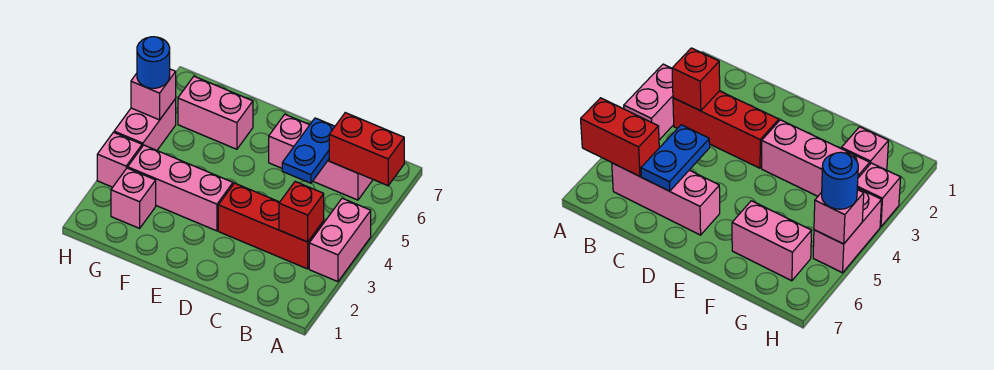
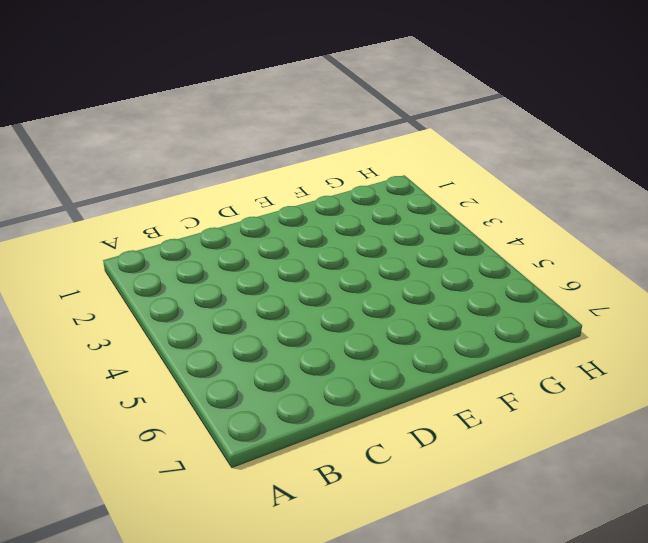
none -> pink brick A3:A4 level 1
none -> red brick B3:D3 level 1
none -> pink brick B6:D6 level 1

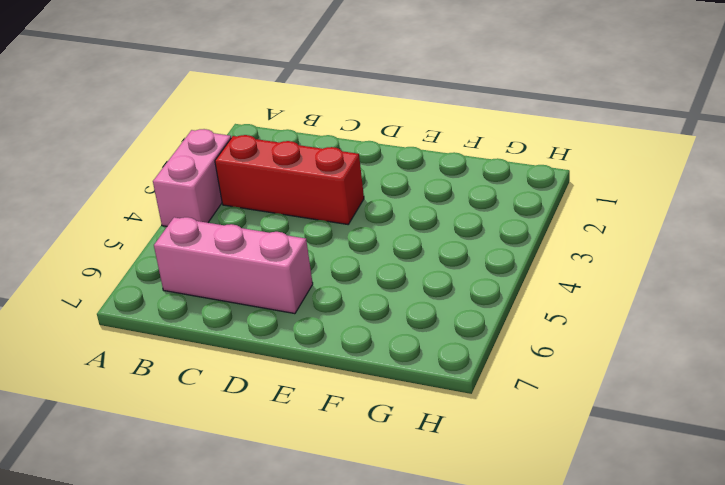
none -> pink brick E3:G3 level 1
none -> pink brick F6:G6 level 1
none -> pink brick G2 level 1

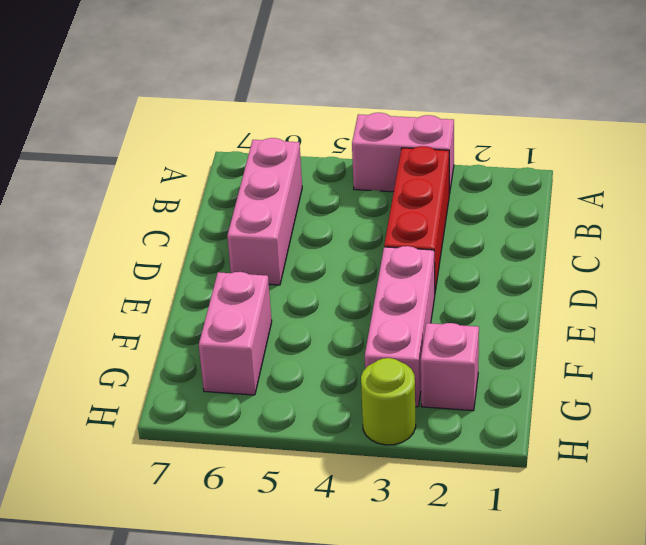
lime round brick H3 level 1 -> pink brick H3 level 1
none -> pink brick H4:H5 level 1
none -> red brick A6:B6 level 2
none -> red brick B3 level 2

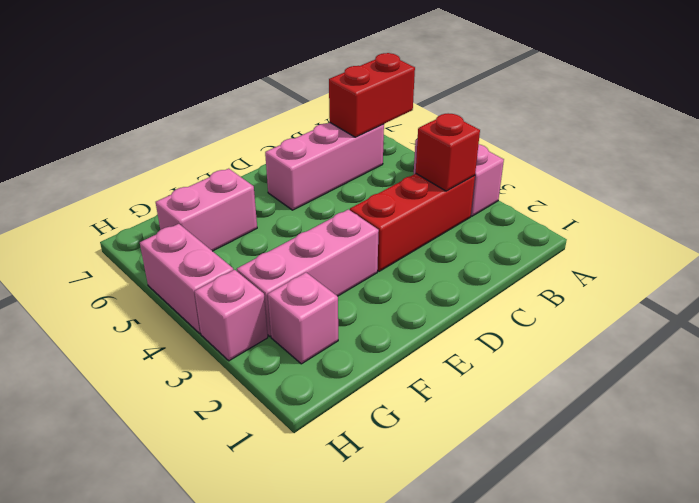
none -> blue plate C5:C6 level 2
none -> pink brick H5 level 2
none -> blue round brick H5 level 3

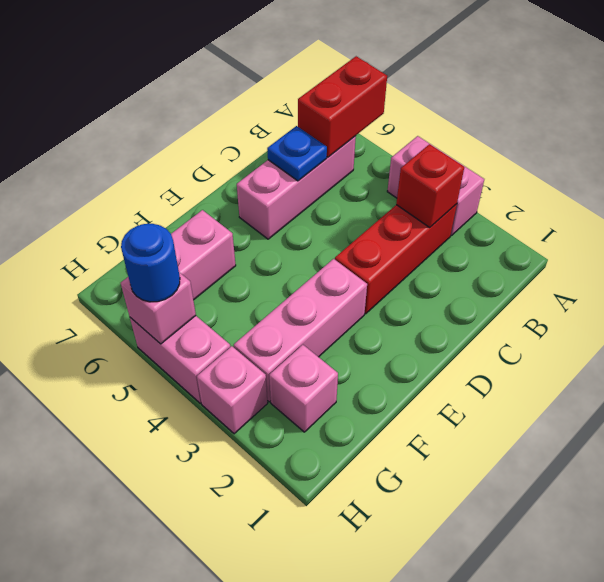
blue plate C6 level 2 -> blue plate C5:C6 level 2

